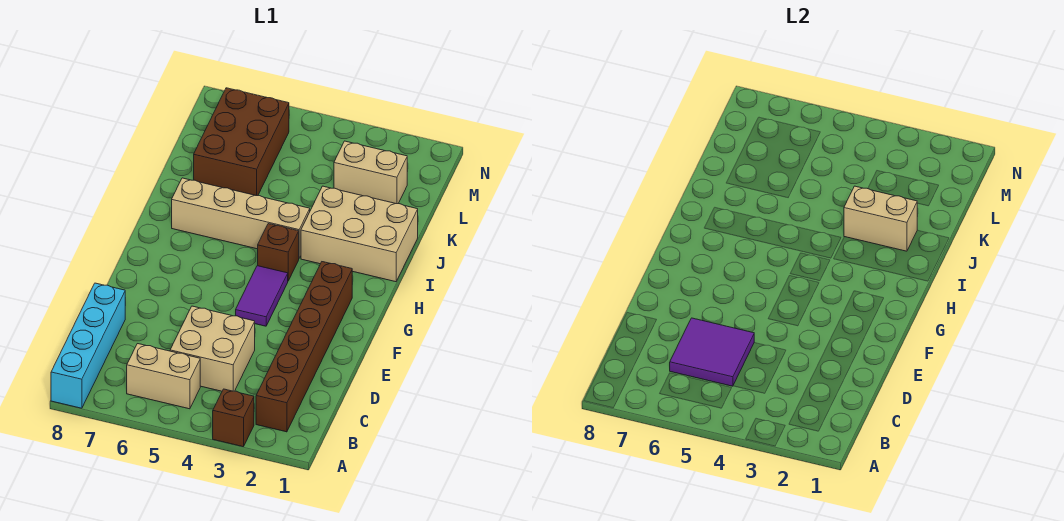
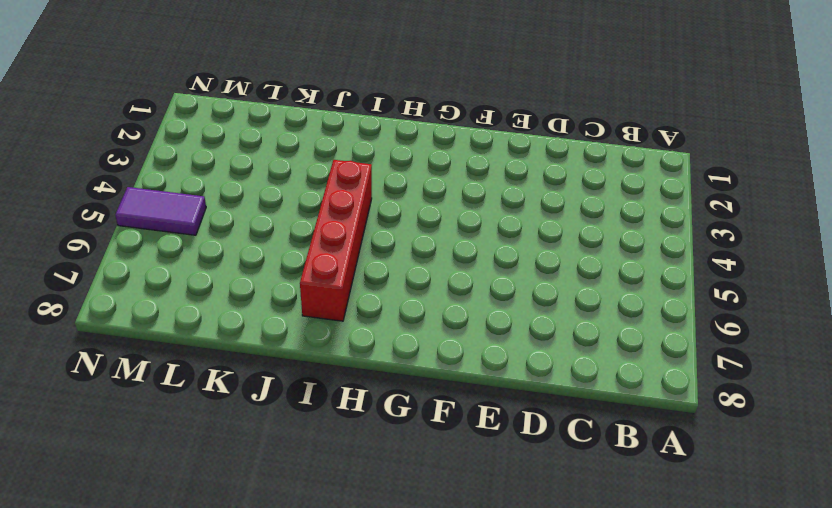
red brick I4:I7 level 1 -> tan brick I4:I7 level 1
purple tile M5:N5 level 1 -> purple tile F4:G4 level 1
none -> brown brick A3 level 1
none -> cyan brick A8:D8 level 1
none -> brown brick B2:G2 level 1

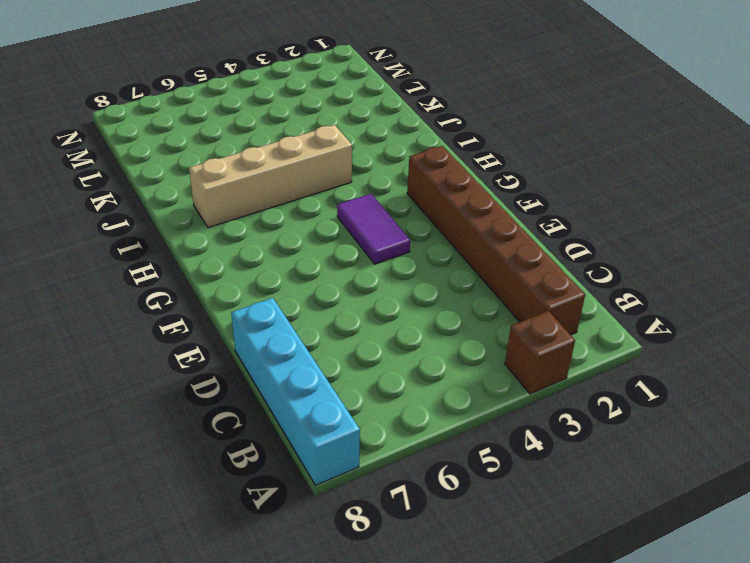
none -> tan brick B5:B6 level 1
none -> tan brick C4:D5 level 1
none -> brown brick H4 level 1

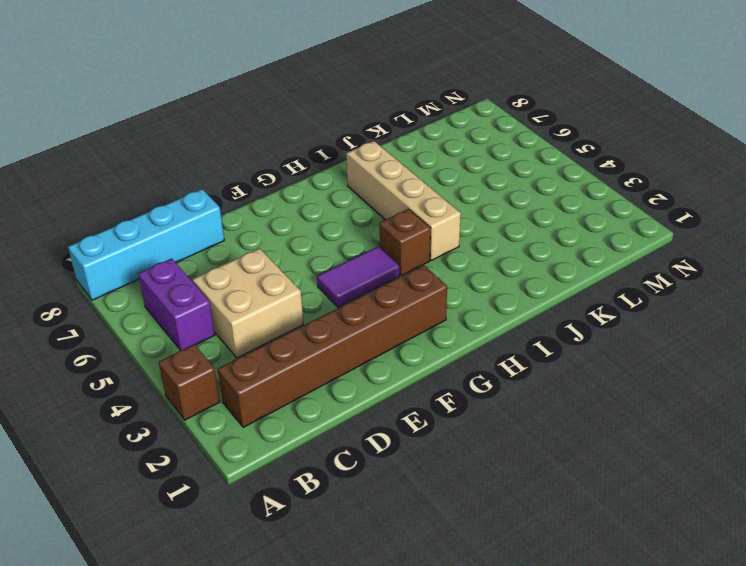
purple brick B5:B6 level 1 -> tan brick B5:B6 level 1
none -> tan brick I1:J3 level 1
none -> brown brick K6:M7 level 1
none -> tan brick L2:L3 level 1

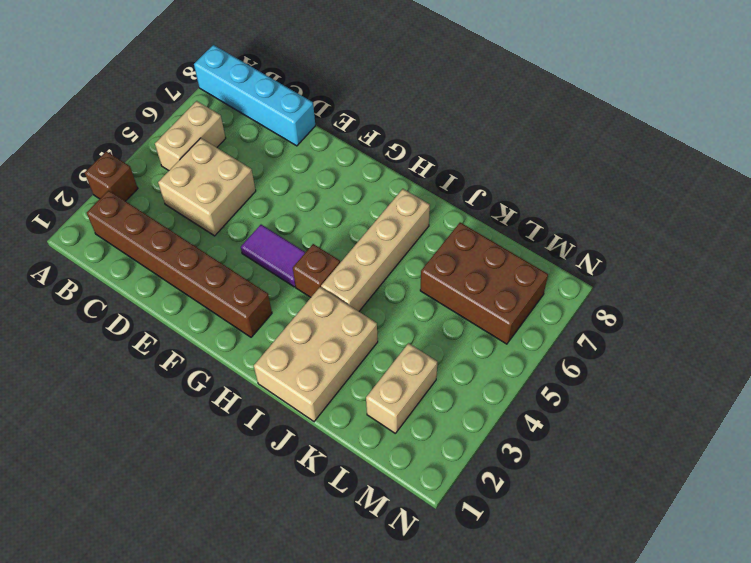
none -> purple tile C5:D6 level 2
none -> tan brick J2:J3 level 2

